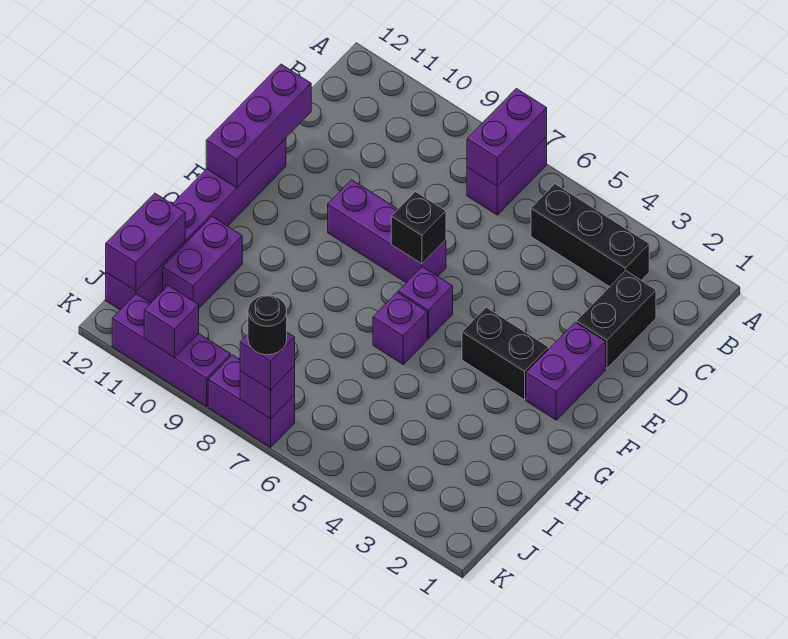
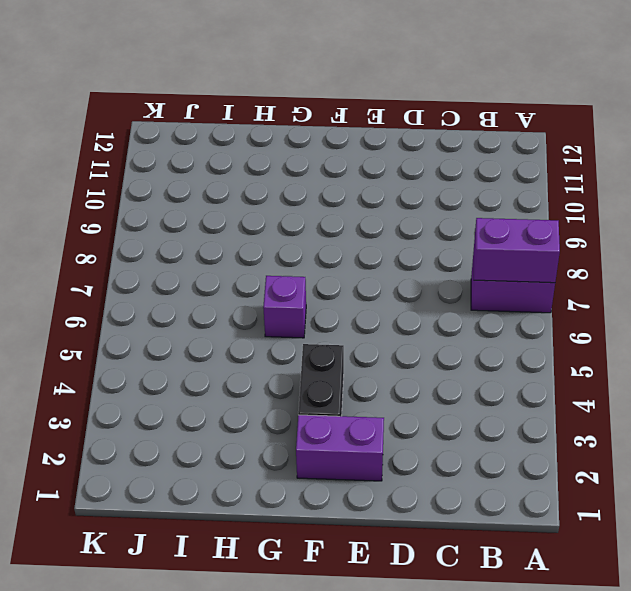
none -> black brick B3:B5 level 1
none -> black brick C2:D2 level 1
none -> purple brick E7:E9 level 1

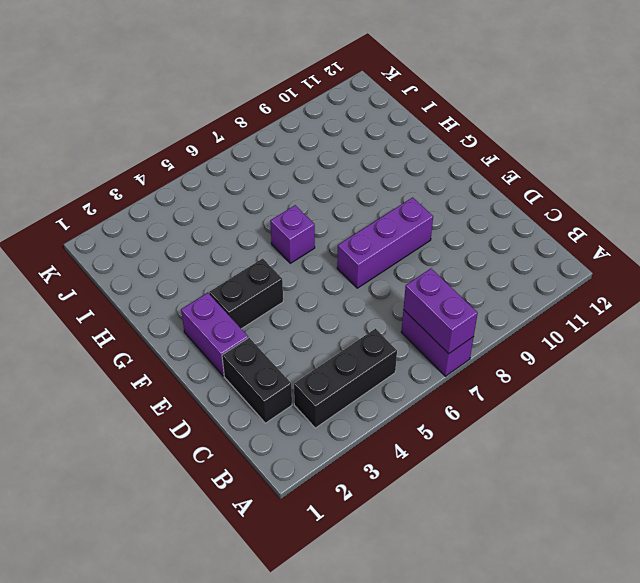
none -> purple brick E12:J12 level 1
none -> purple brick F6 level 1
none -> purple brick H11:I11 level 1

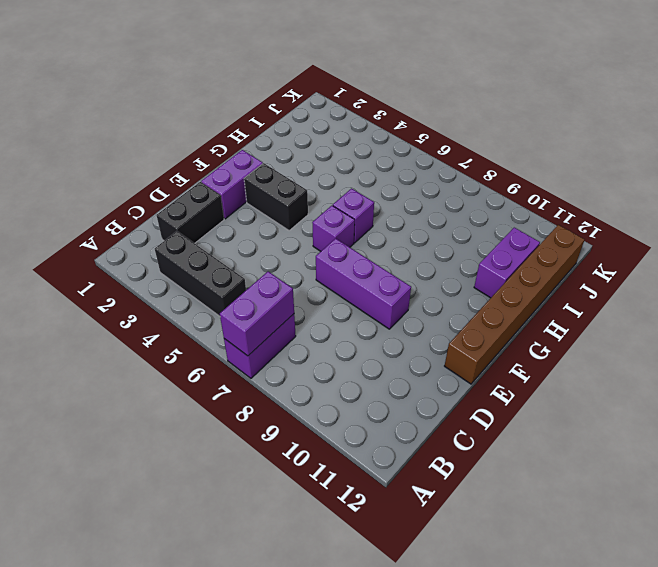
brown brick E12:J12 level 1 -> purple brick E12:J12 level 1
none -> purple brick K7:K8 level 1
none -> purple brick K9:K11 level 1
none -> purple brick D12:F12 level 2

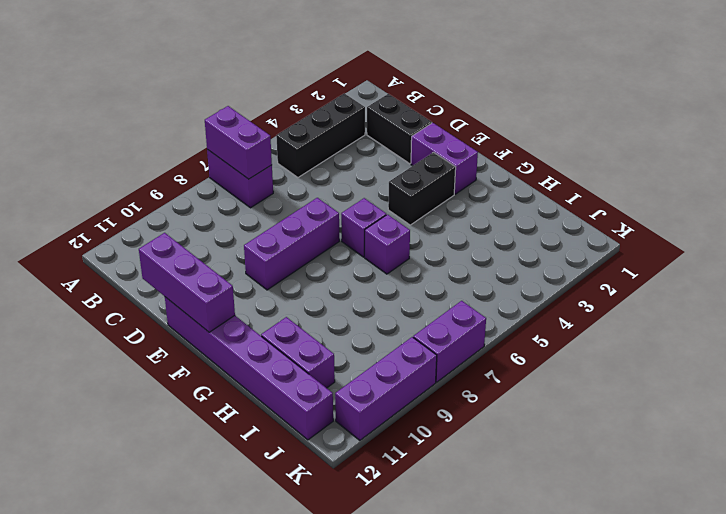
none -> black brick E7 level 2
none -> purple brick I12:J12 level 2
none -> purple brick K7 level 2

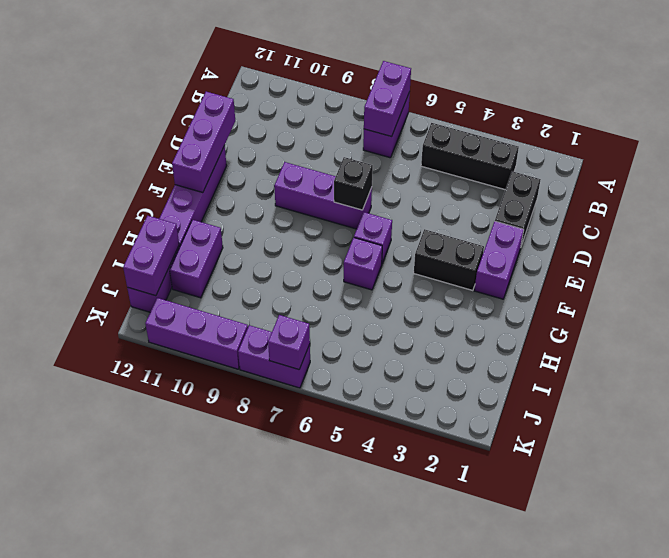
none -> purple brick K10 level 2
none -> purple brick K7 level 3
none -> black round brick K7 level 4

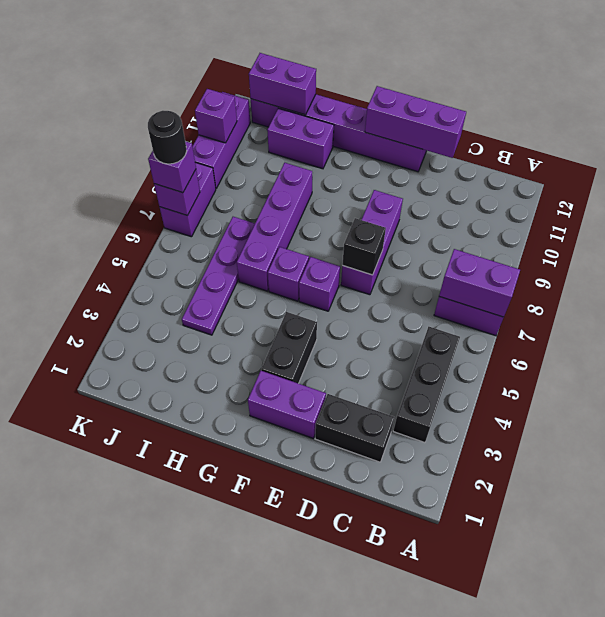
purple brick H6:H9 level 1 -> none
purple plate I4:I7 level 1 -> none

